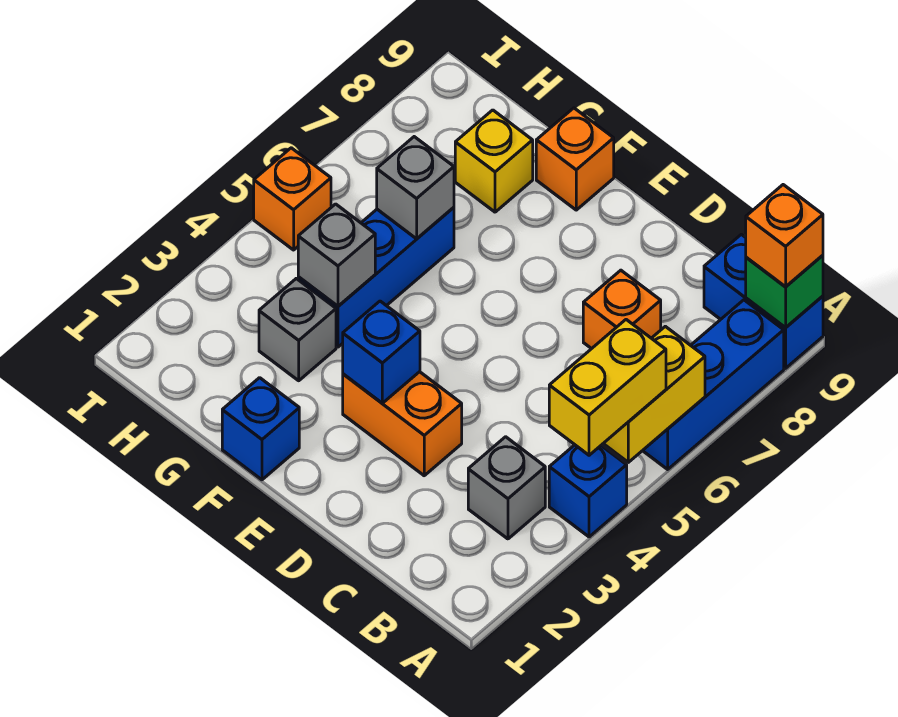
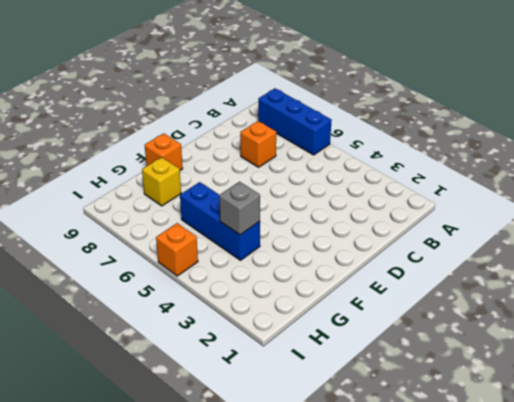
none -> blue brick A4 level 1
none -> blue brick A9:B9 level 1
none -> grey brick B3 level 1

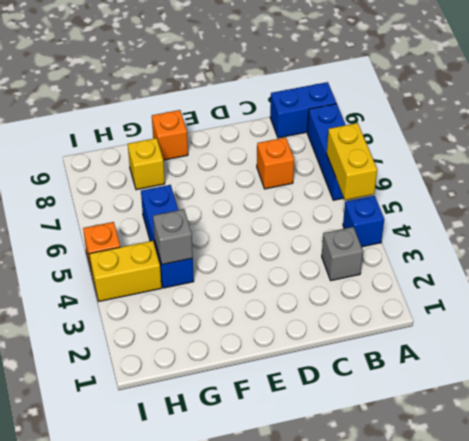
yellow brick H4:I4 level 1 -> yellow brick A4:A5 level 3
none -> orange brick D3:E3 level 1
none -> blue brick F1 level 1
none -> grey brick G3 level 1

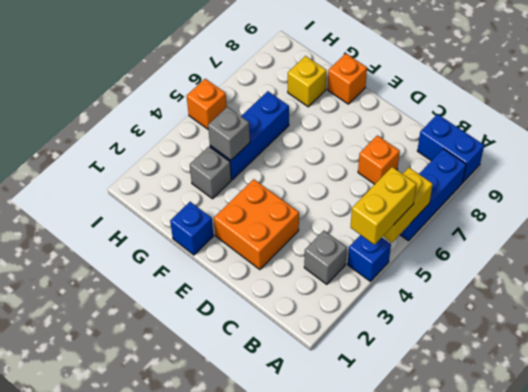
orange brick D2:E3 level 1 -> orange brick D3:E3 level 1
none -> green brick A9 level 2
none -> blue brick E3 level 2
none -> grey brick G6 level 2

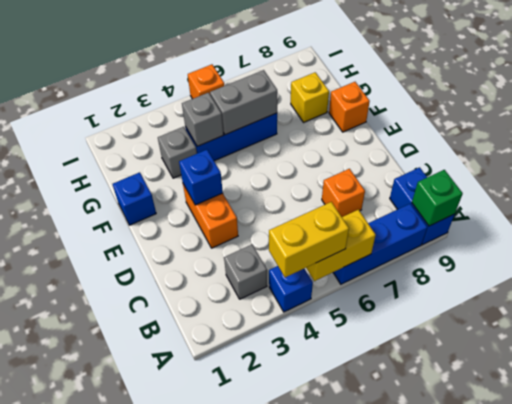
grey brick G5:G6 level 2 -> grey brick G6 level 2
none -> orange brick A9 level 3

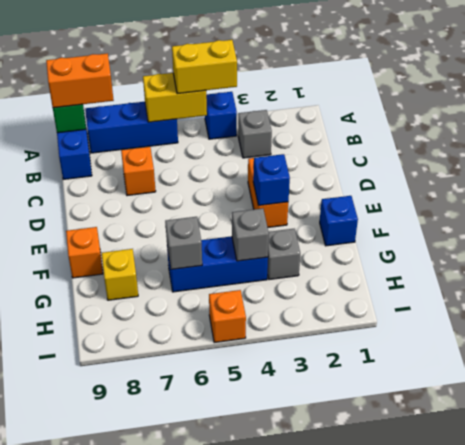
orange brick A8:A9 level 3 -> orange brick A9 level 3

